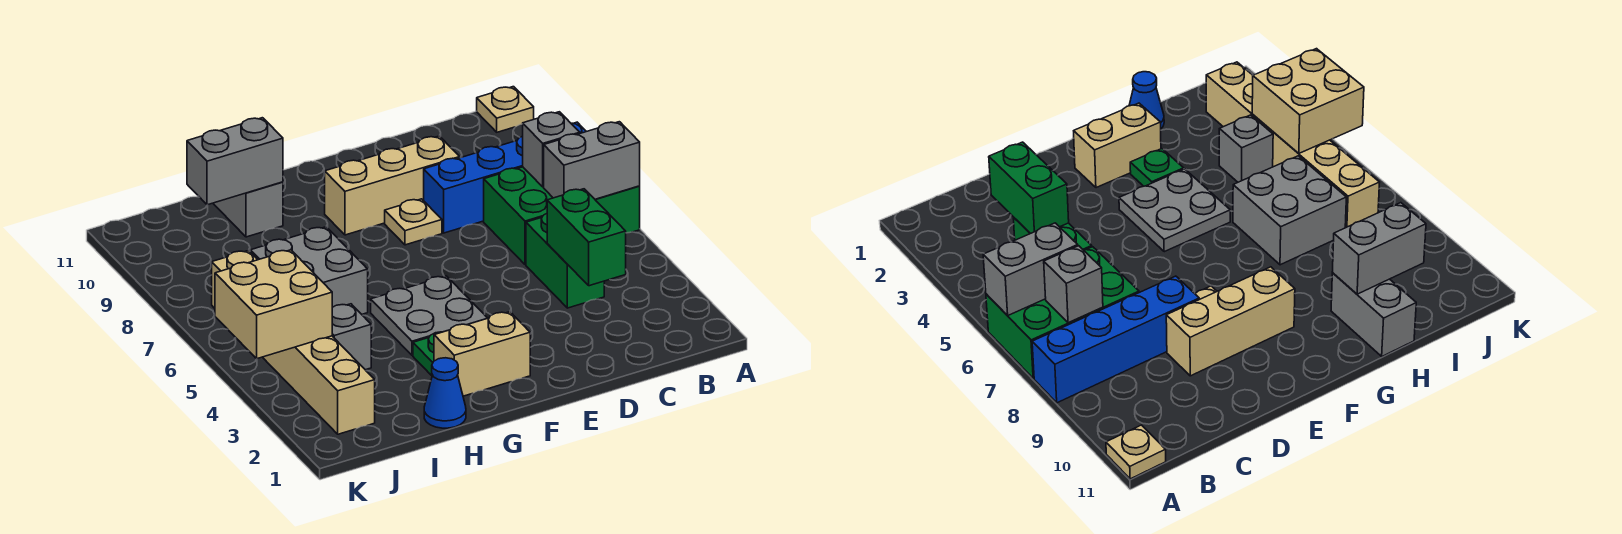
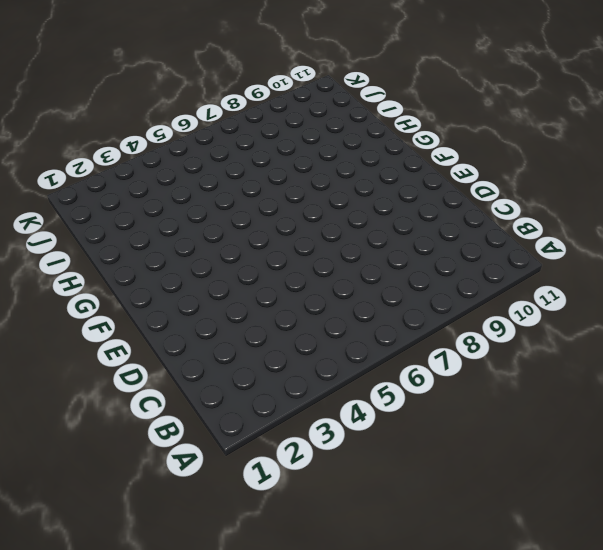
none -> green brick A6:C7 level 1
none -> blue brick A8:D8 level 1
none -> tan plate A11 level 1

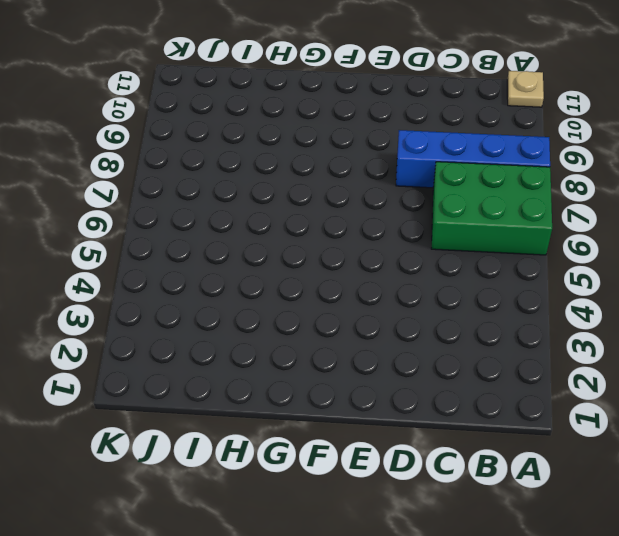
none -> green brick C4:C5 level 1
none -> tan brick D9:F9 level 1
none -> tan plate E8 level 1

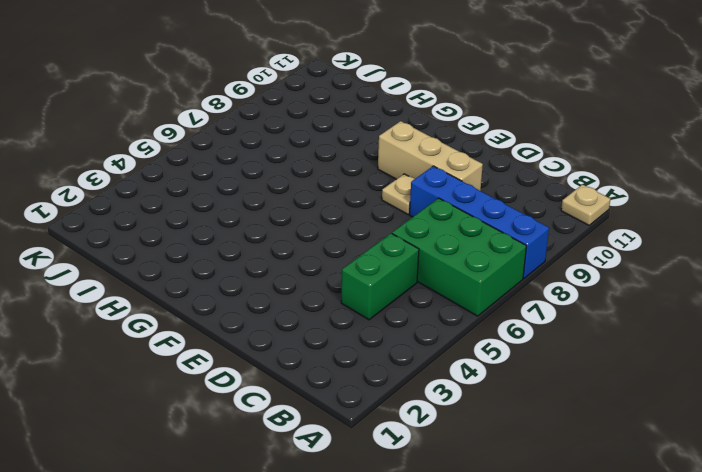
none -> tan brick F2:G2 level 1
none -> grey plate F4:G5 level 1
none -> green plate G3 level 1

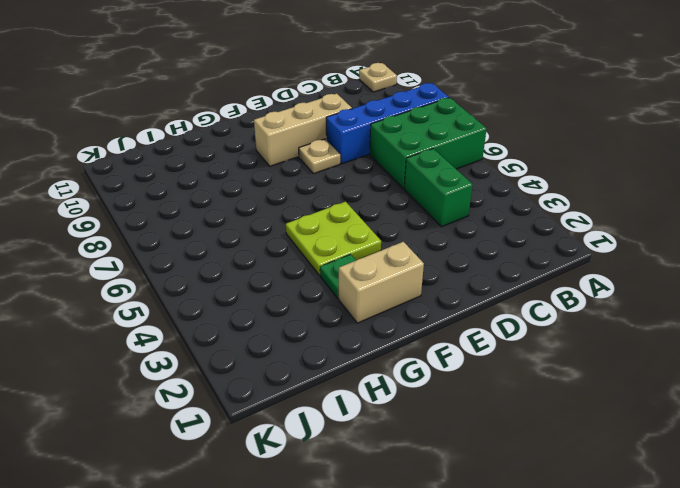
lime plate F4:G5 level 1 -> grey plate F4:G5 level 1
none -> blue cone H1 level 1
none -> grey brick H6:I7 level 1
none -> grey brick H10:H11 level 1

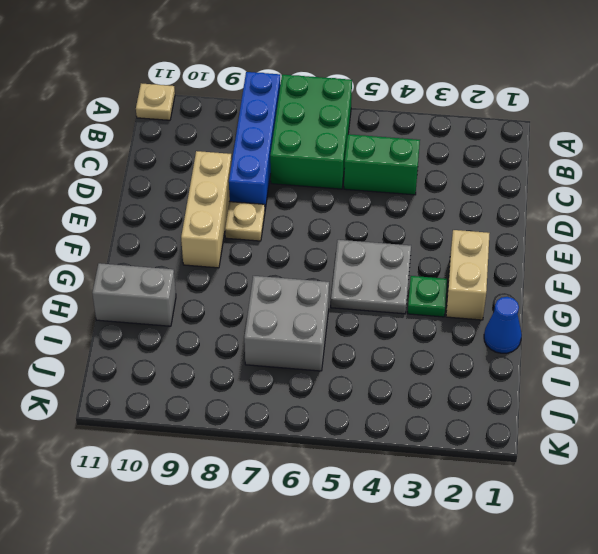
none -> grey brick I4 level 1
none -> tan brick J2:J7 level 1
none -> grey brick A6:B6 level 2

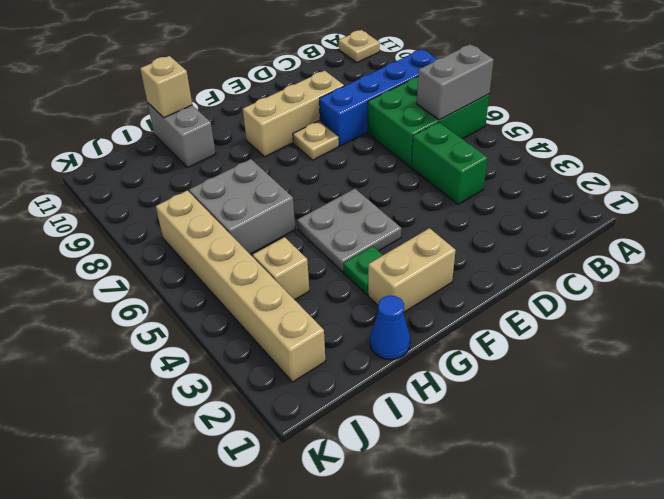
tan brick H11 level 2 -> none
tan brick I4 level 1 -> grey brick I4 level 1
none -> grey brick B7 level 2
none -> green brick C3:C4 level 2
none -> grey brick H10:I10 level 2

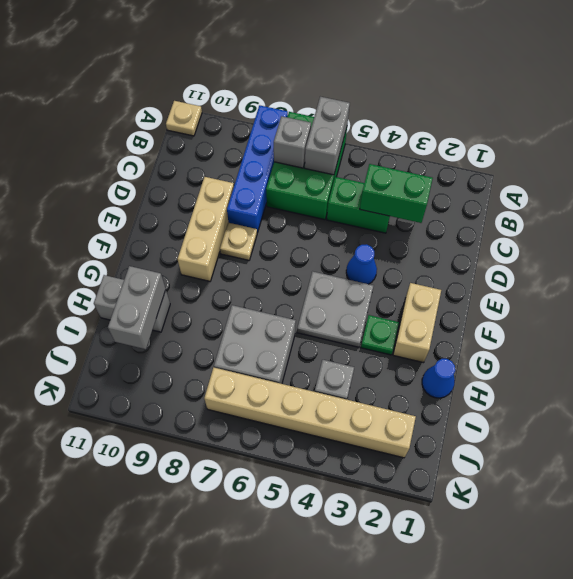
blue cone E4 level 1 -> none
none -> tan brick J4:K5 level 2

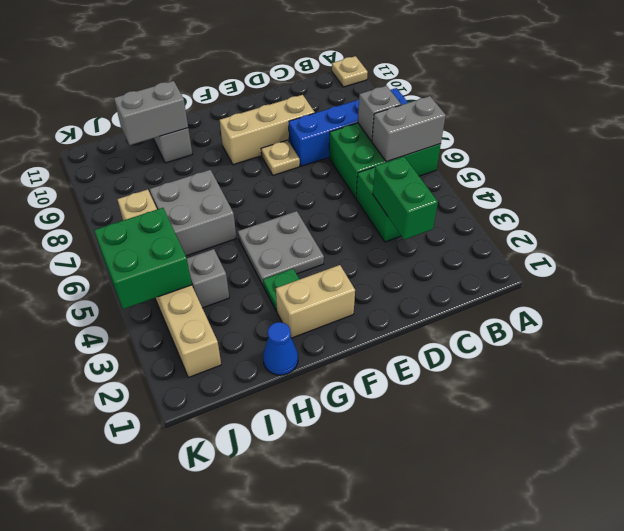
green brick J4:K5 level 2 -> tan brick J4:K5 level 2

